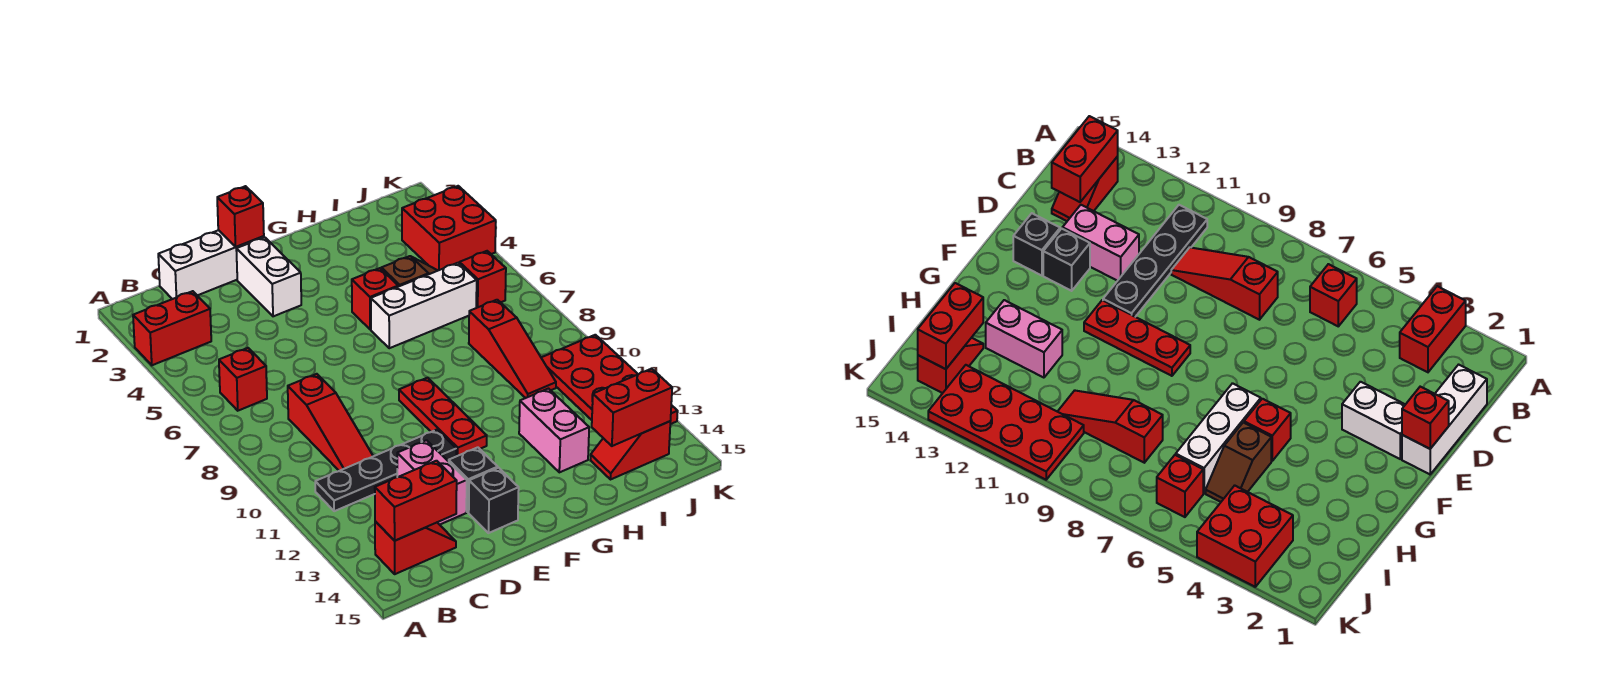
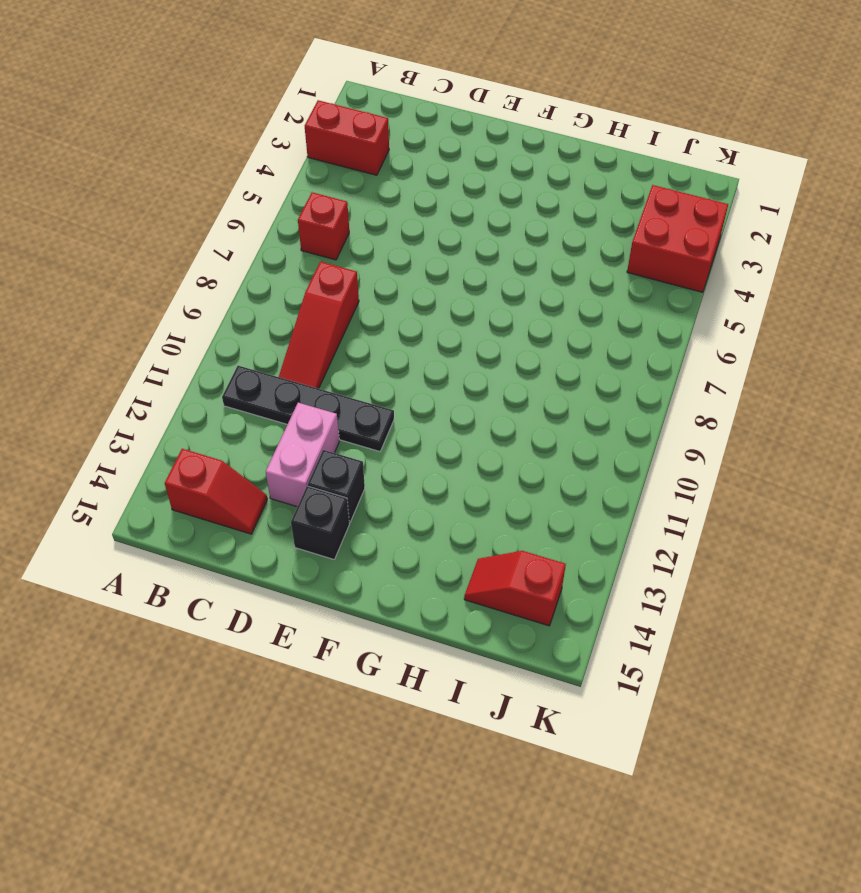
none -> white brick C1:E1 level 1
none -> white brick E2:E3 level 1
none -> red plate F9:F11 level 1

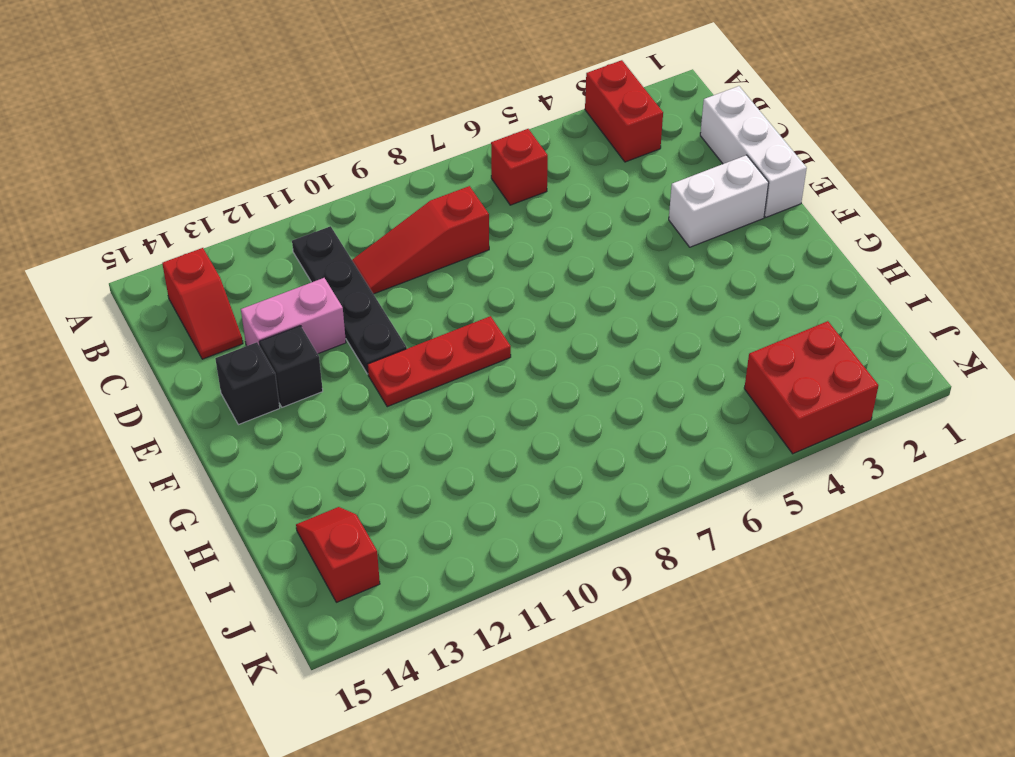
none -> red brick G5 level 1
none -> white brick G6:I6 level 1
none -> brown slope H5:I5 level 1 top H

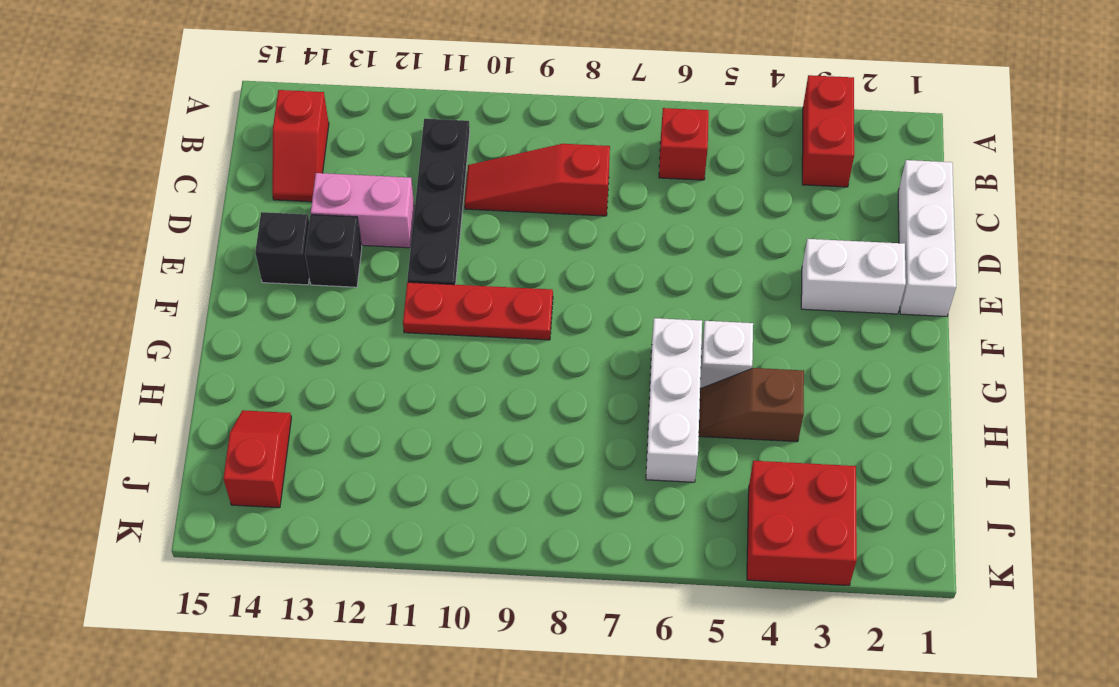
white brick G5 level 1 -> red brick G5 level 1
brown slope H4:H5 level 1 top 4 -> brown slope H5:I5 level 1 top H
none -> pink brick H12:H13 level 1
none -> red slope I8:I10 level 1 top 8
none -> red brick J6 level 1

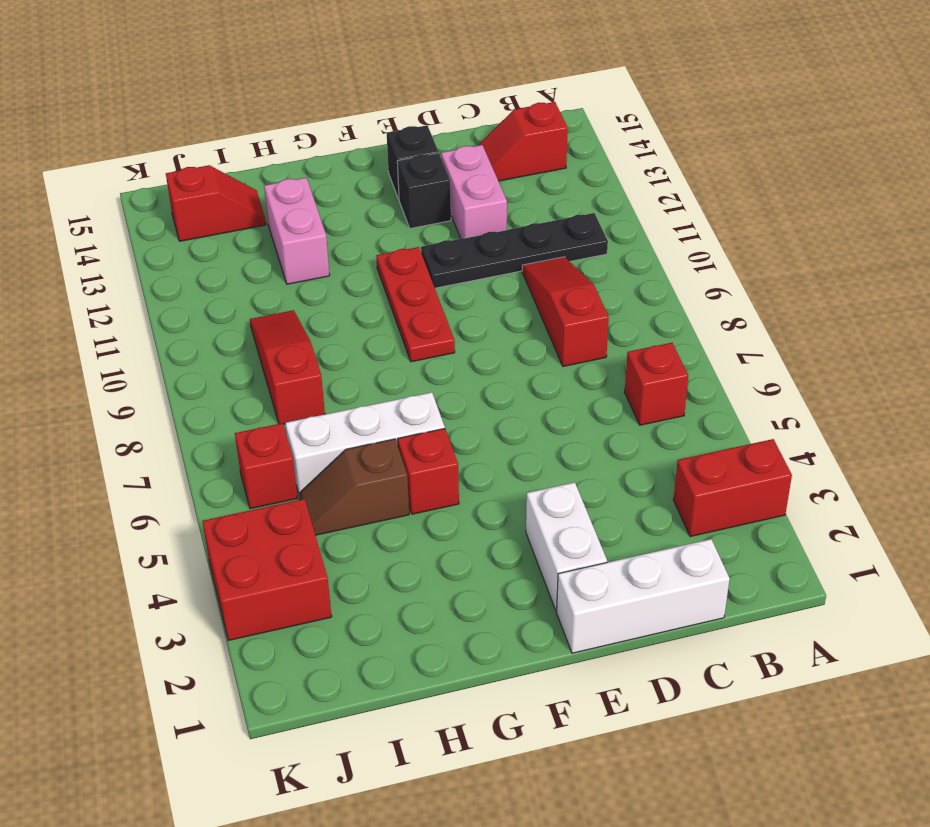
none -> red plate J10:K13 level 1
none -> red brick B14:C14 level 2
none -> red brick E1 level 2

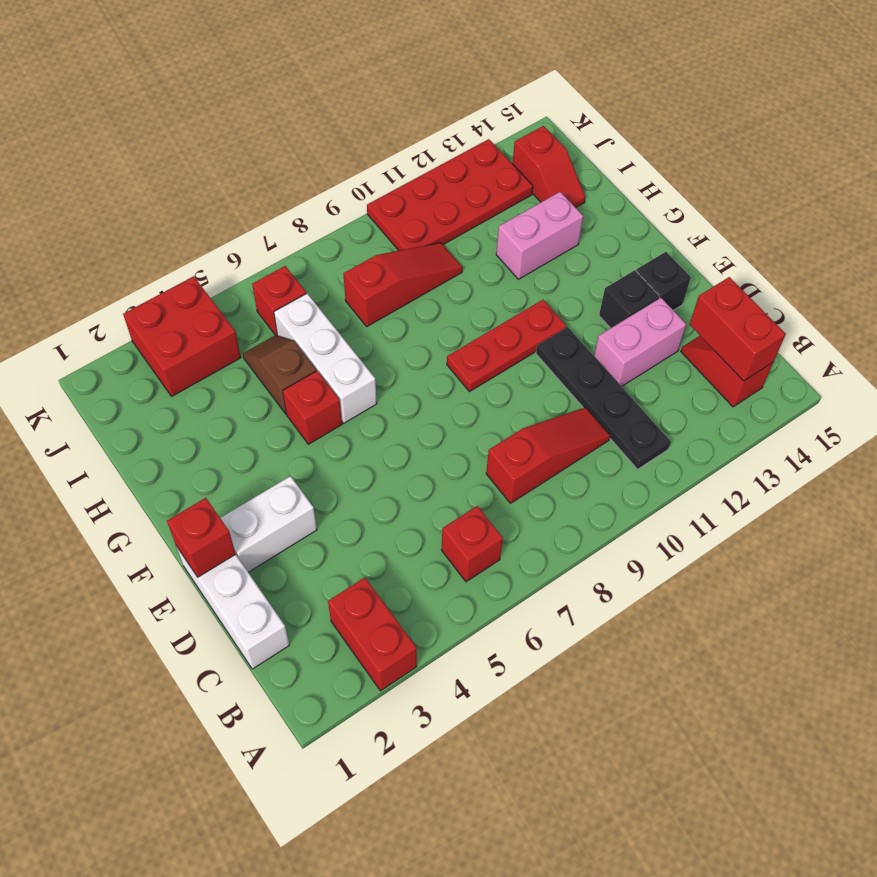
none -> red brick I14:J14 level 2

